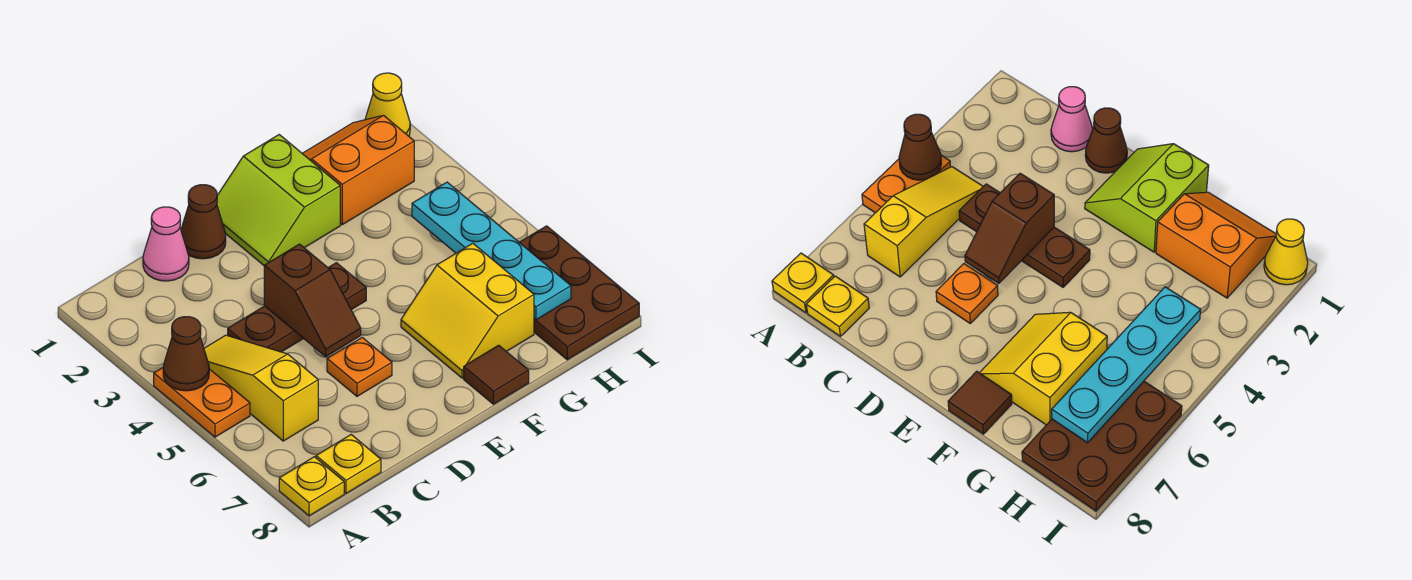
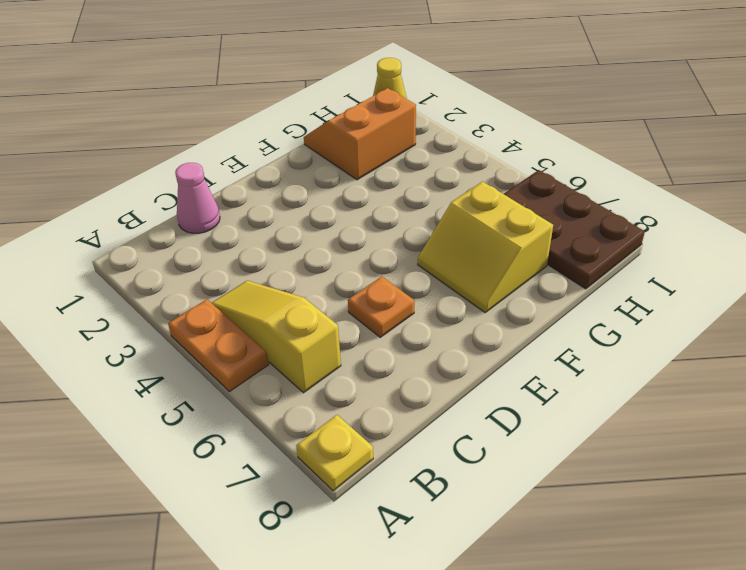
none -> yellow plate B8 level 1
none -> brown plate C4:E4 level 1
none -> brown cone D1 level 1

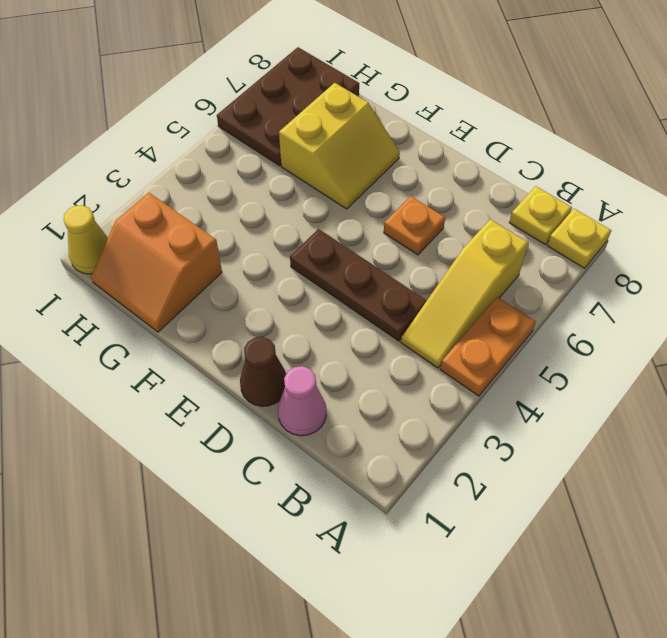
none -> lime slope E1:F2 level 1 top F
none -> brown tile F8 level 1
none -> brown cone A4 level 2

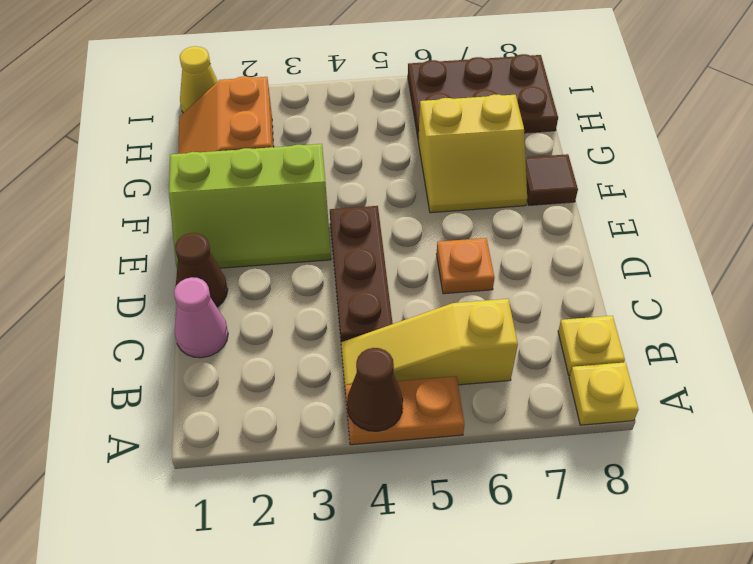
lime slope E1:F3 level 1 top F -> lime slope E1:F2 level 1 top F
none -> brown slope D4:D5 level 2 top 4
none -> cyan plate H4:H7 level 2

